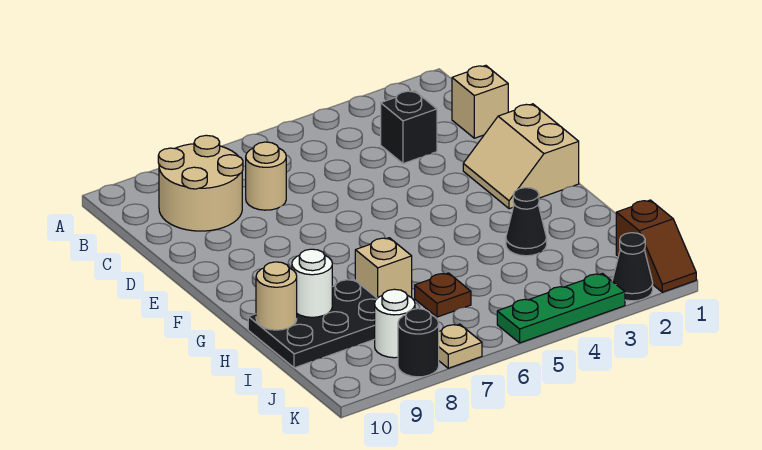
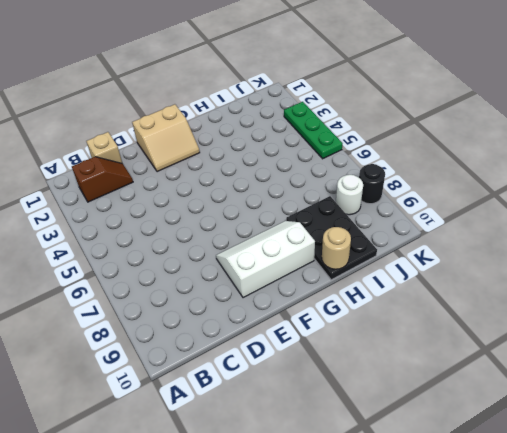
brown slope B2:C2 level 1 top B -> brown slope J1:K1 level 1 top J
white slope E8:G9 level 1 top 9 -> none
none -> tan round brick B8:C9 level 1
none -> black brick C3 level 1
none -> tan round brick C7 level 1

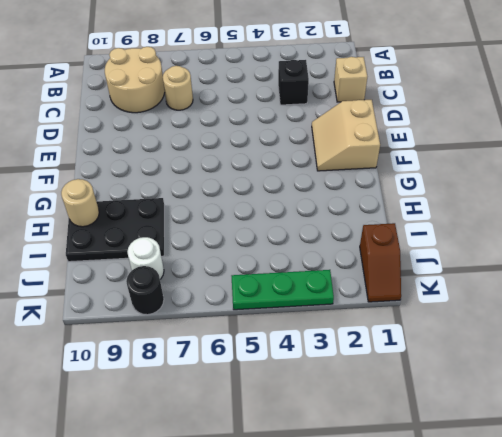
none -> black cone H3 level 1
none -> tan brick H7 level 1
none -> brown plate I6 level 1

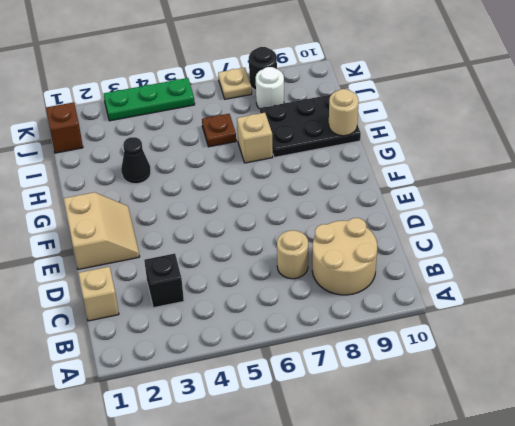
none -> black cone K2 level 1
none -> white round brick H9 level 2

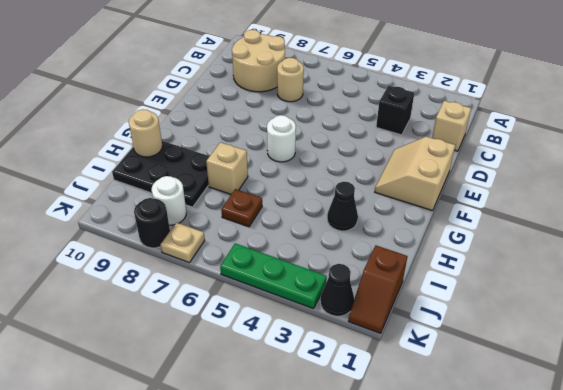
white round brick F6 level 1 -> white round brick H9 level 2

